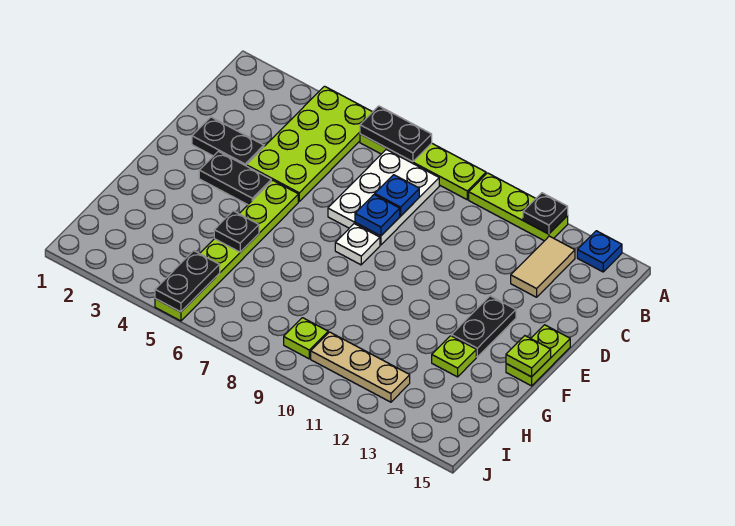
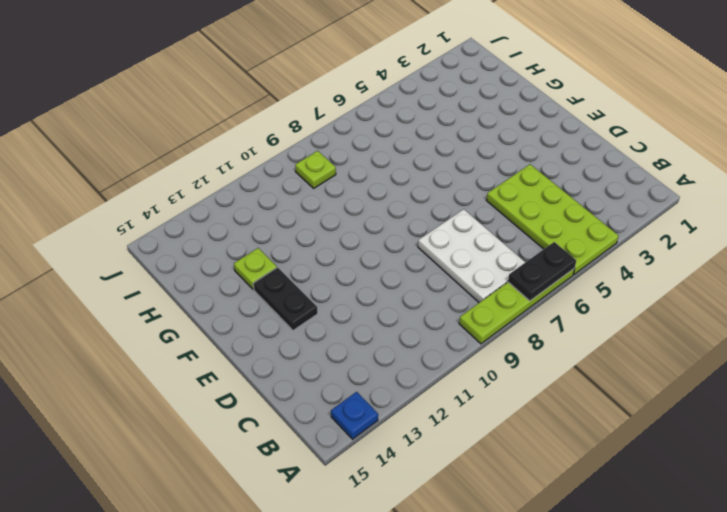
none -> lime plate A10:A12 level 1
none -> tan tile B13:C13 level 1
none -> black plate D2:D3 level 1

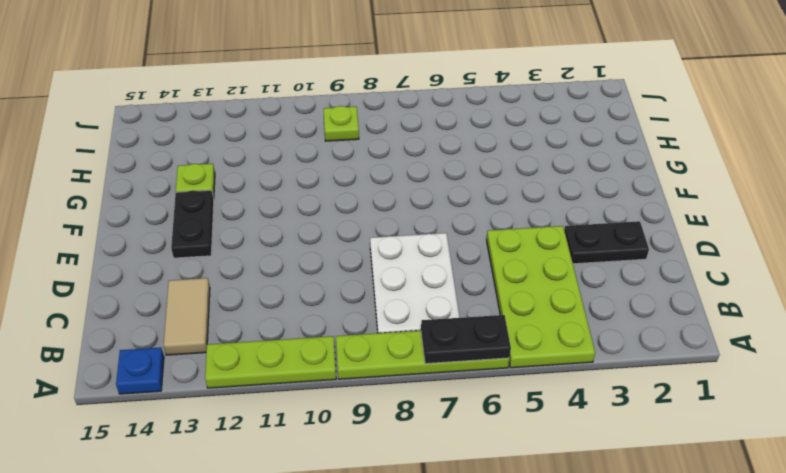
none -> black plate E3:E4 level 1
none -> lime plate E5:J5 level 1
none -> white plate E8 level 1

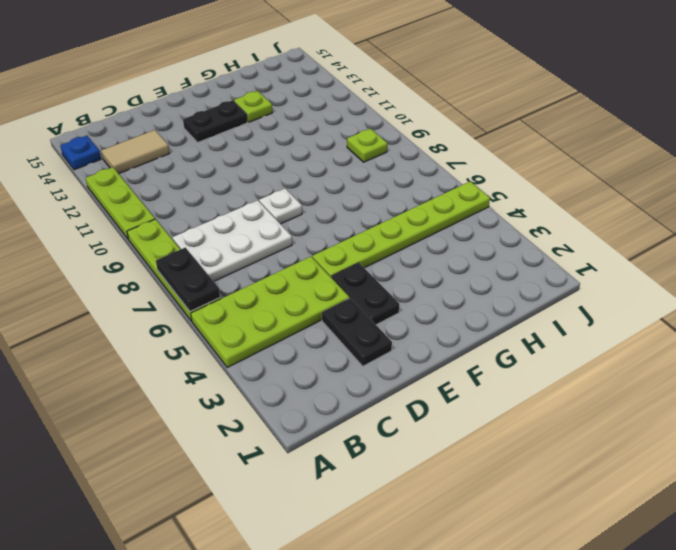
none -> lime plate E15:F15 level 1
none -> tan plate I10:I12 level 1
none -> black plate A12 level 2

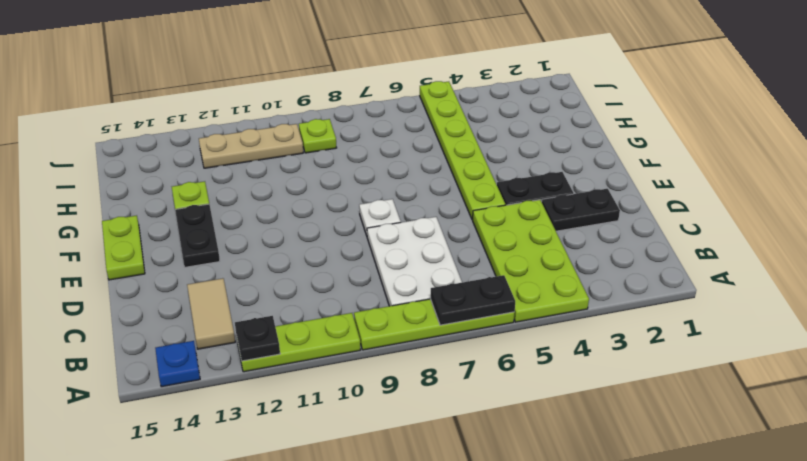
none -> blue plate C8 level 2
none -> blue plate D8 level 2
none -> lime plate F15 level 2

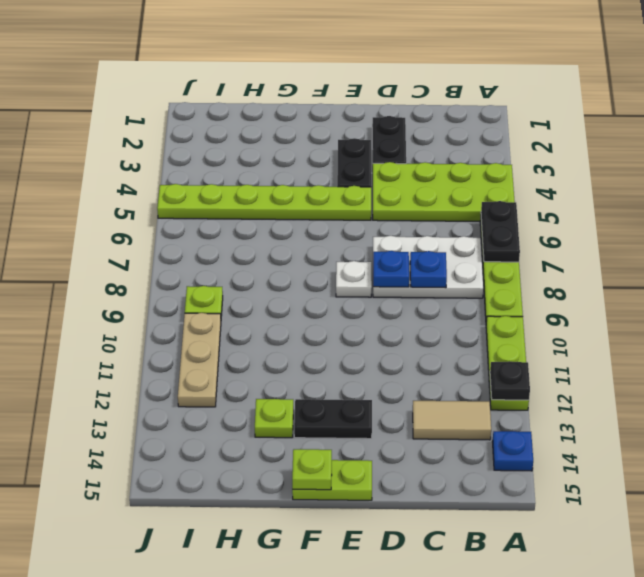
none -> black plate G5 level 2
none -> black plate I5:J5 level 2

